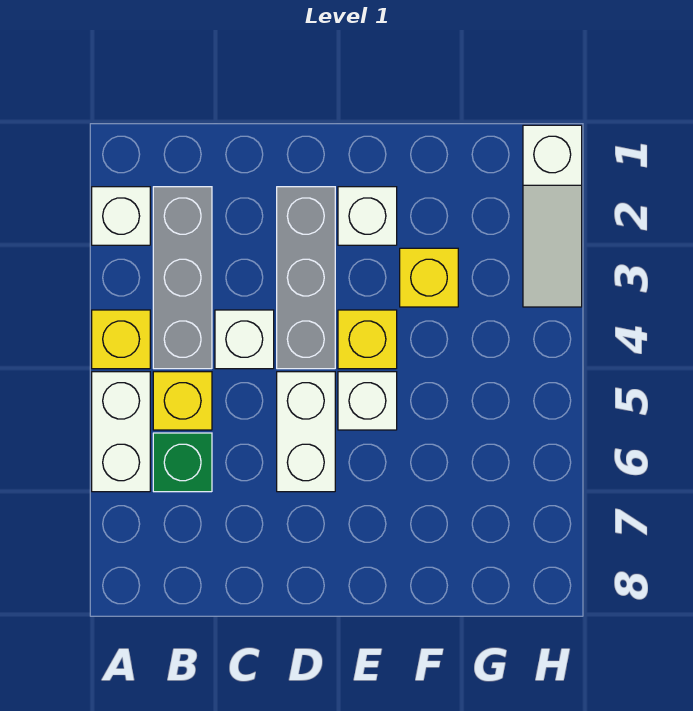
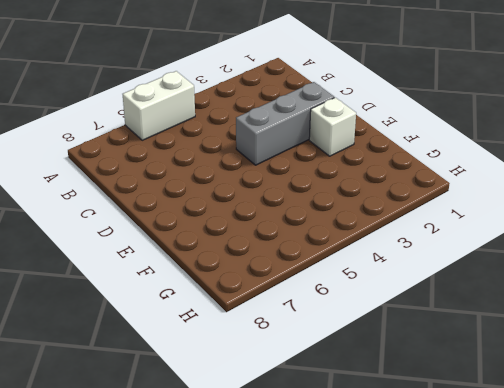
none -> white brick A2 level 1
none -> yellow brick A4 level 1
none -> grey brick B2:B4 level 1

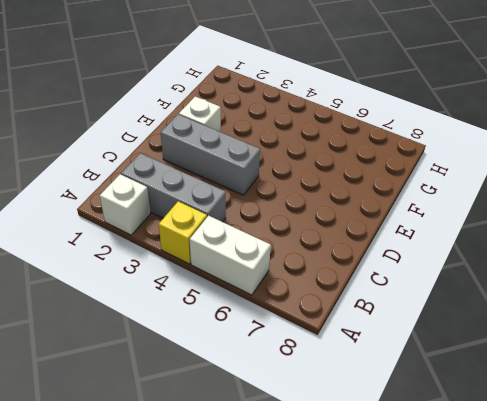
none -> yellow brick B5 level 1
none -> green brick B6 level 1
none -> white brick C4 level 1

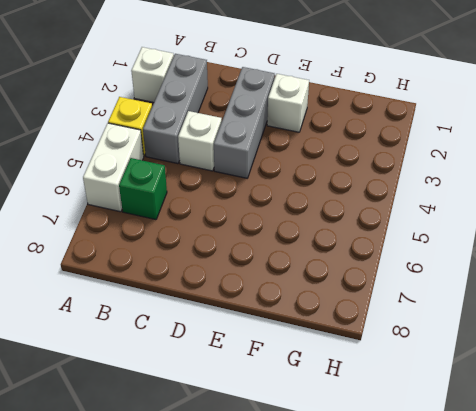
none -> yellow brick B5 level 1
none -> white brick D5:D6 level 1
none -> yellow brick E4 level 1

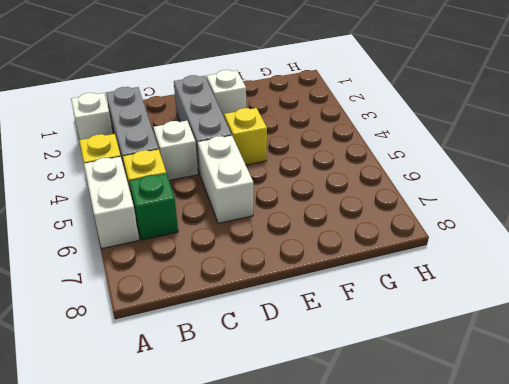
none -> white brick E5 level 1
none -> yellow brick F3 level 1
none -> white slope H1:H3 level 1 top 1

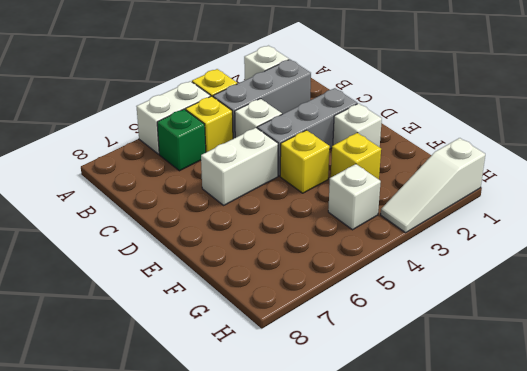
white brick G4 level 1 -> white brick E5 level 1

